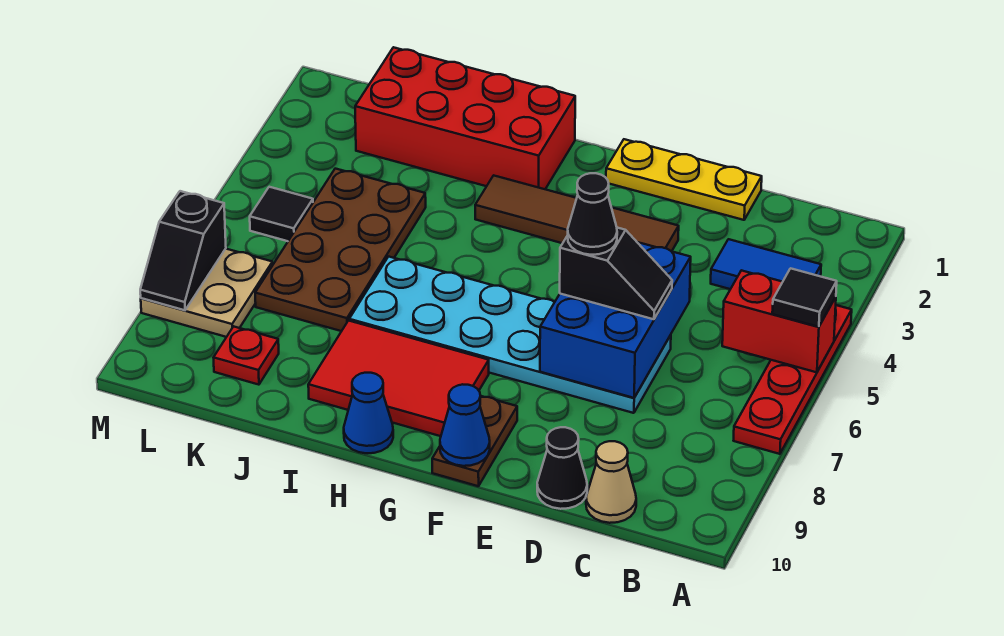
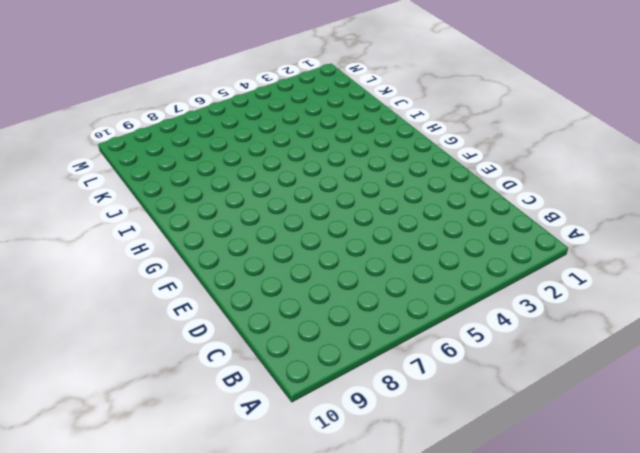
none -> red plate A4:A7 level 1
none -> blue tile B3:C3 level 1
none -> tan cone C10 level 1

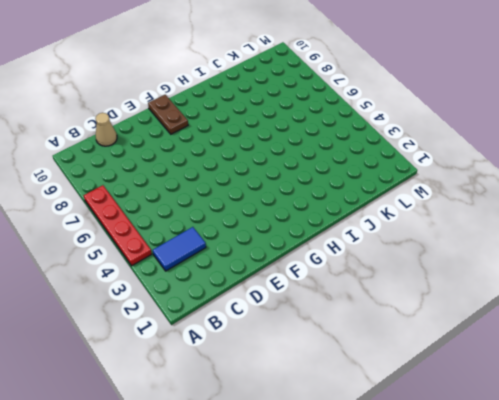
none -> yellow plate D1:F1 level 1
none -> cyan plate D6:I7 level 1
none -> black cone D10 level 1

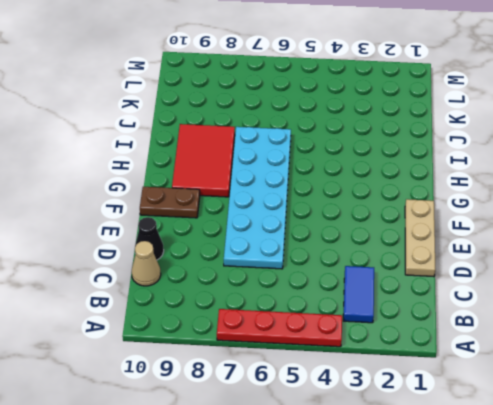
tan plate D1:F1 level 1 -> yellow plate D1:F1 level 1
none -> brown tile E3:H3 level 1
none -> red brick H1:K2 level 1
none -> blue cone H10 level 1

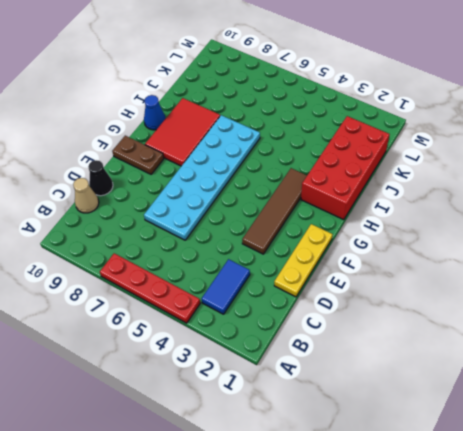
none -> brown plate J4:K7 level 1
none -> red plate K9 level 1
none -> black tile L5 level 1

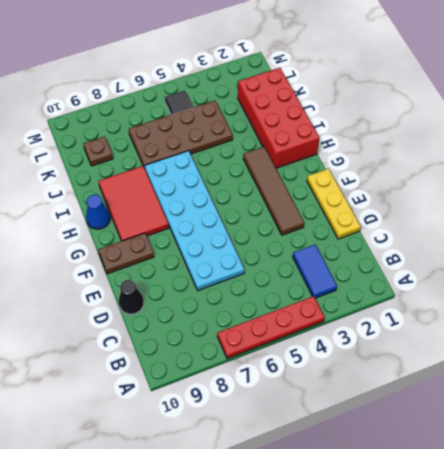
brown plate K9 level 1 -> red plate K9 level 1
none -> tan cone C10 level 1
none -> tan plate L7:M8 level 1
none -> red brick A5:B5 level 2

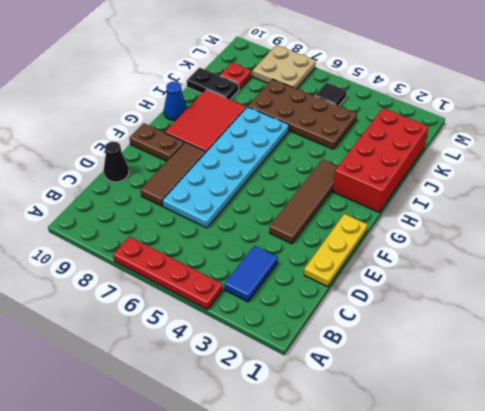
brown tile D8:F8 level 1 -> none
black plate J9:J10 level 1 -> none
none -> tan cone C10 level 1
none -> red brick A5:B5 level 2
none -> blue brick D5:E7 level 2

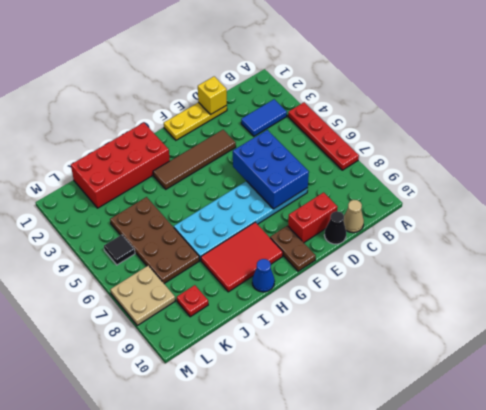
yellow brick D1 level 2 -> none
red brick D9:E9 level 1 -> red brick A5:B5 level 2
none -> blue cone F10 level 2
none -> black slope M7:M8 level 2 top 7
none -> black tile A5 level 3

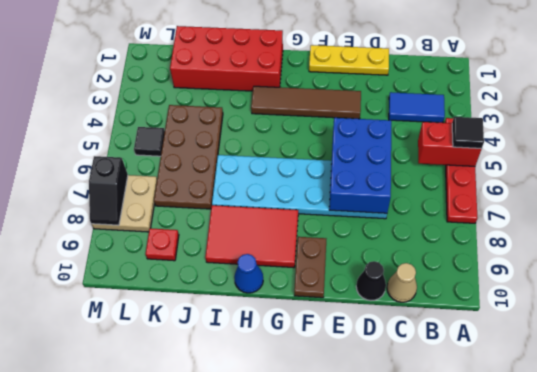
none -> blue cone F10 level 2
none -> black slope D6:E6 level 3 top E
none -> black cone E6 level 4

